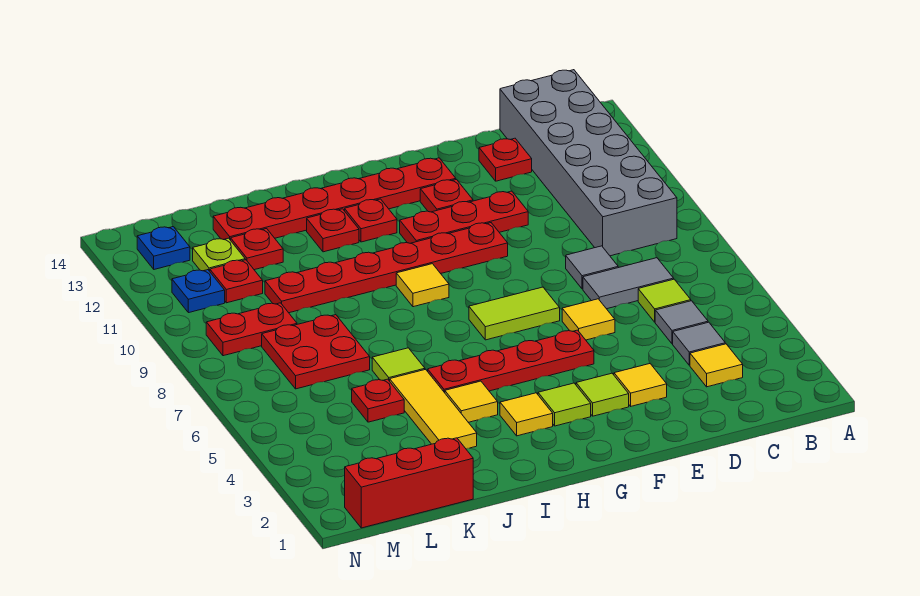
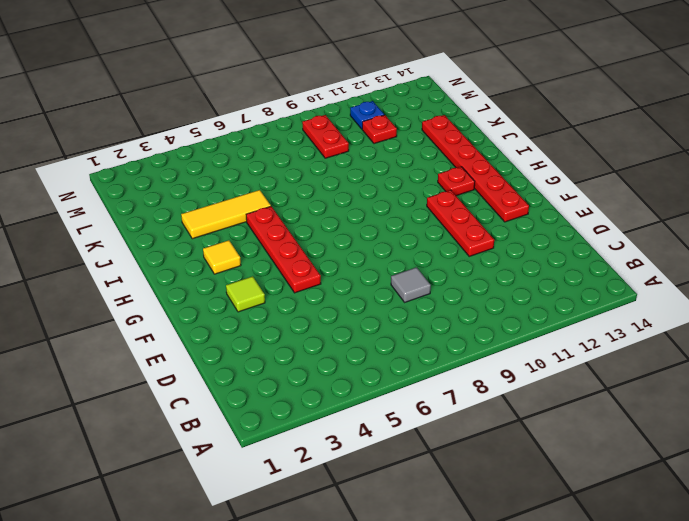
none -> grey brick B9:C14 level 1
none -> yellow tile C3 level 1
none -> grey tile C4 level 1
none -> grey tile C5 level 1

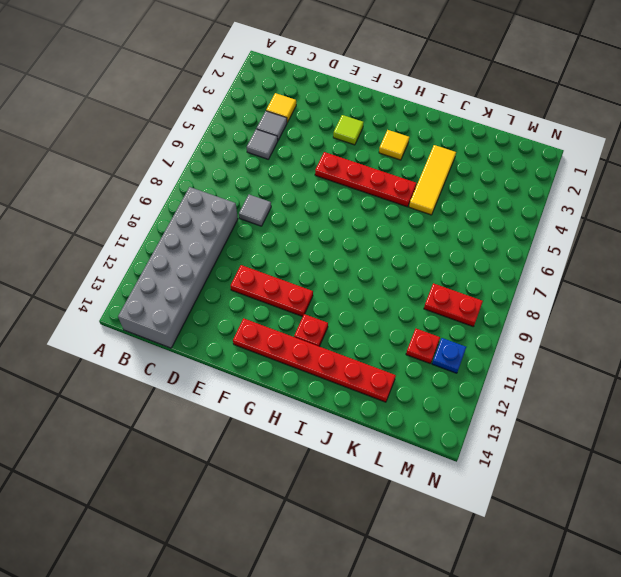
none -> lime tile C6 level 1
none -> grey tile C7:D7 level 1
none -> red plate D13 level 1
none -> yellow tile E3 level 1

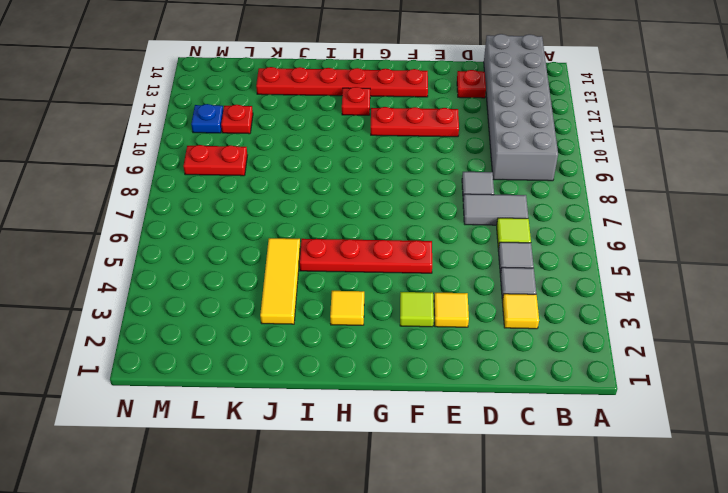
none -> yellow tile E6 level 1
none -> lime tile F7:G7 level 1
none -> red plate F10:K10 level 1
none -> red plate F12 level 1

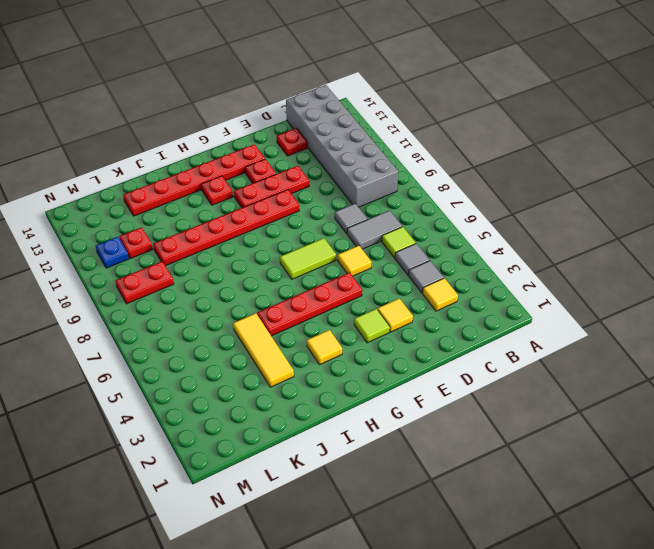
none -> lime tile G3 level 1
none -> yellow tile H9 level 1
none -> yellow tile I4 level 1
none -> red plate I12 level 1

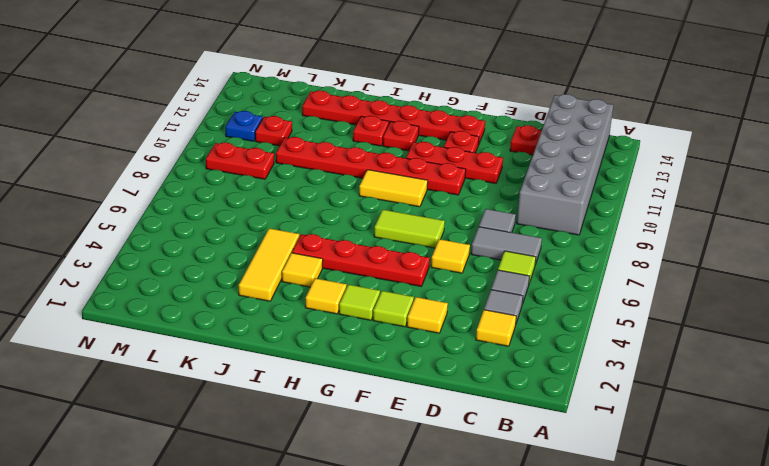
yellow tile G9:H9 level 1 -> yellow tile H9 level 1
none -> lime tile J6 level 1
none -> red brick K1:M1 level 1
none -> red plate K5 level 1
none -> red plate K7:L8 level 1

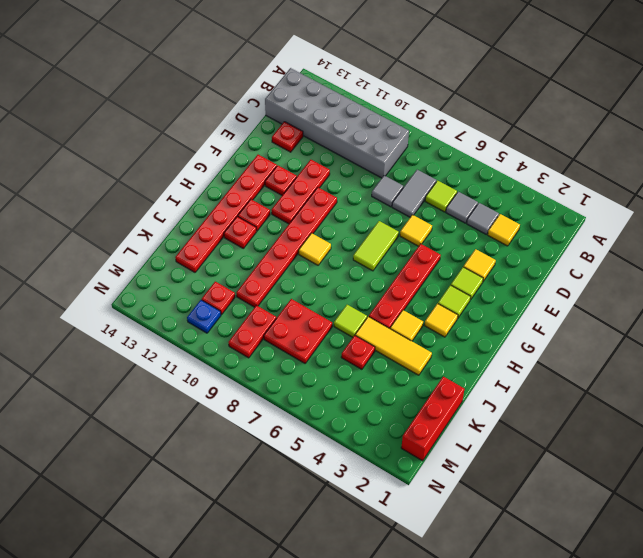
none -> red plate K12 level 1
none -> lime plate L12 level 1
none -> blue plate M13 level 1

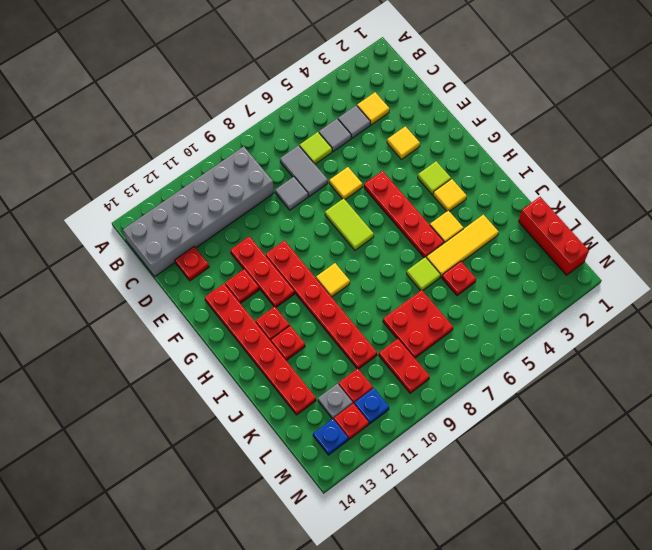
grey plate L12 level 1 -> lime plate L12 level 1
red plate M12 level 1 -> red plate K12 level 1
none -> lime tile F3 level 1

